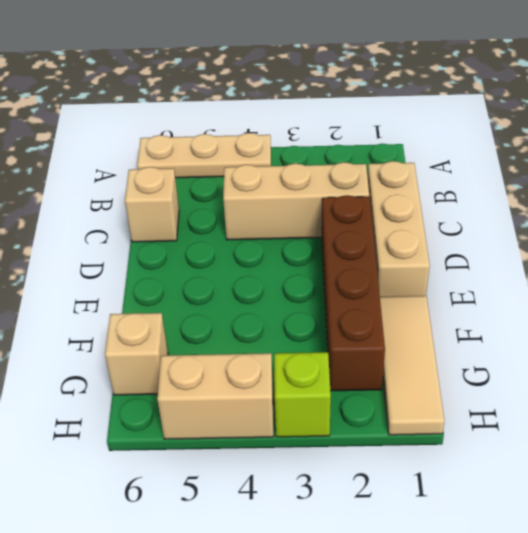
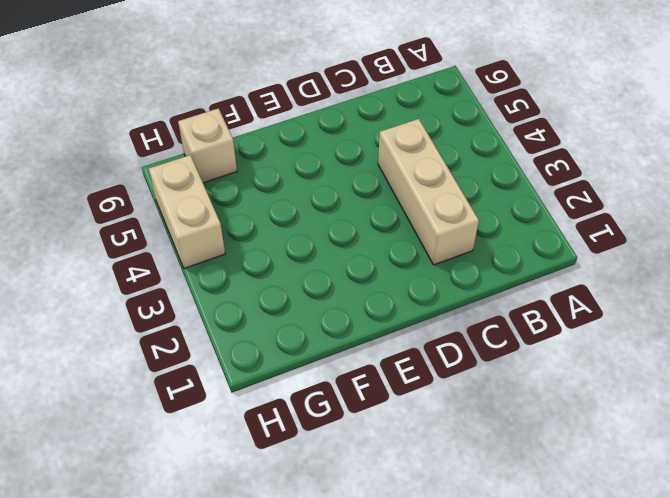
none -> tan plate A4:A6 level 1
none -> tan brick C1:E1 level 1

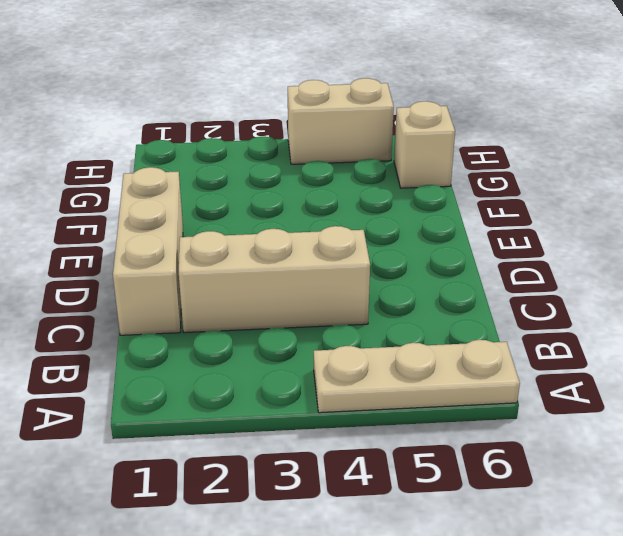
none -> tan brick C6 level 1
none -> brown brick D2:G2 level 1

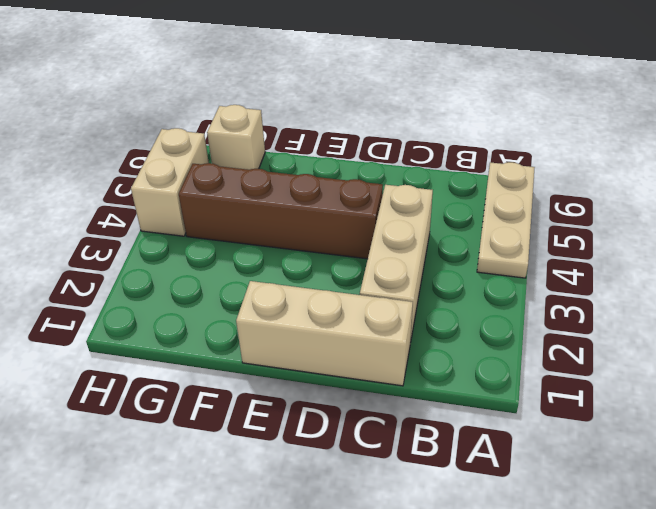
brown brick D4:G4 level 1 -> brown brick D2:G2 level 1
none -> tan brick C6 level 1
none -> tan tile F1:H1 level 1

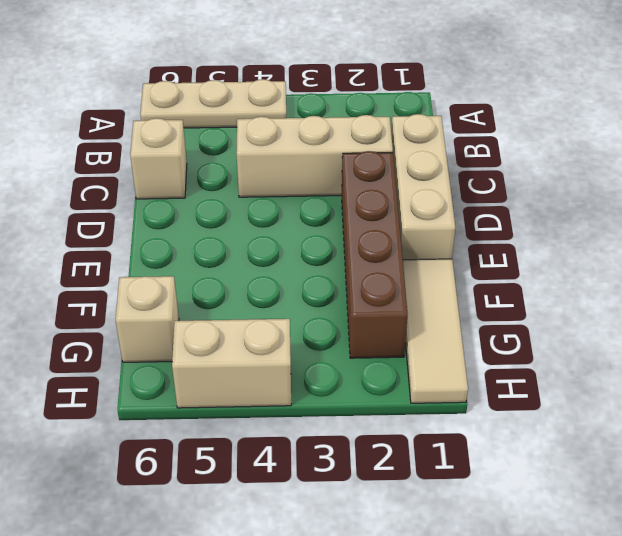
none -> lime brick H3 level 1

